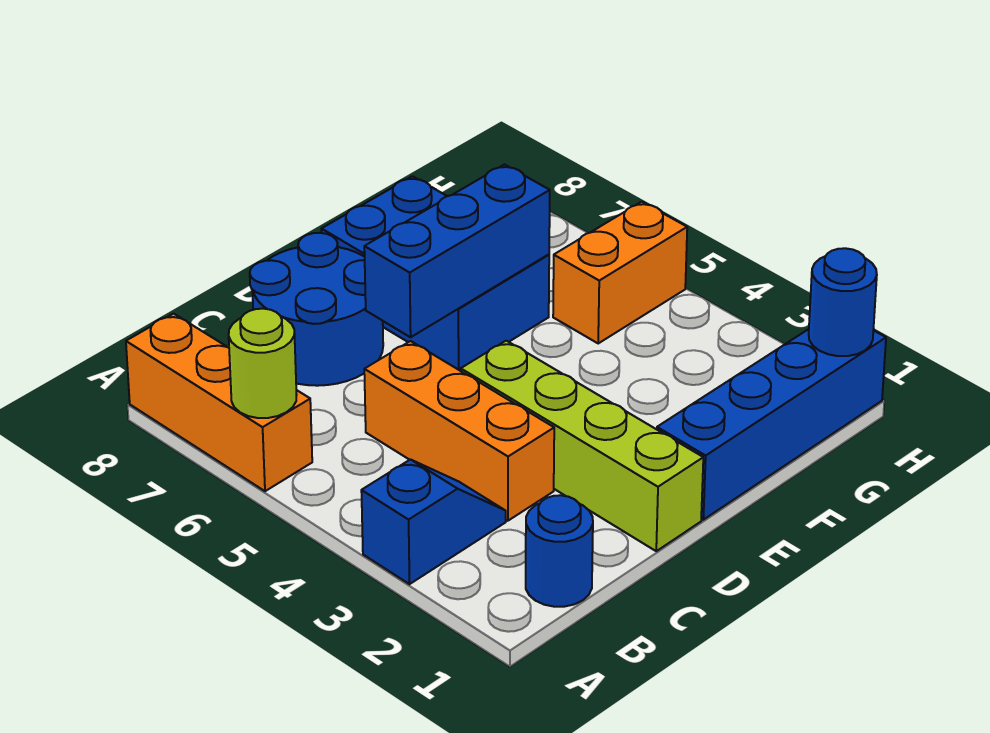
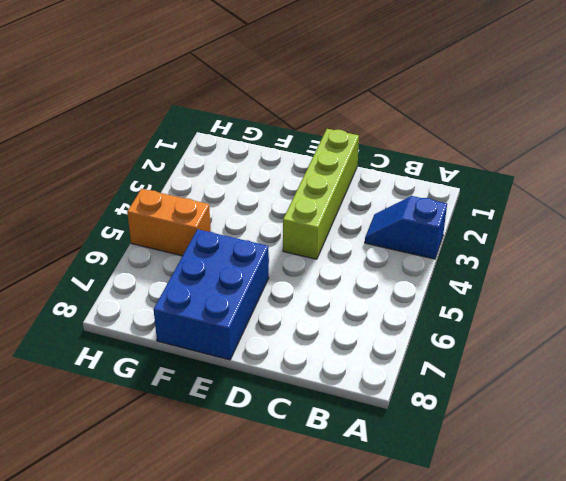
none -> orange brick A6:A8 level 1
none -> blue round brick B1 level 1
none -> orange brick C3:C5 level 1

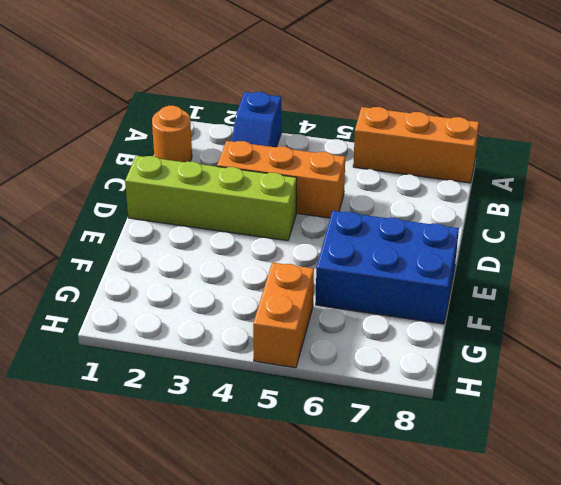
orange round brick B1 level 1 -> blue round brick B1 level 1
none -> blue round brick C7:D8 level 1
none -> blue brick E1:H1 level 1
none -> lime round brick A6 level 2

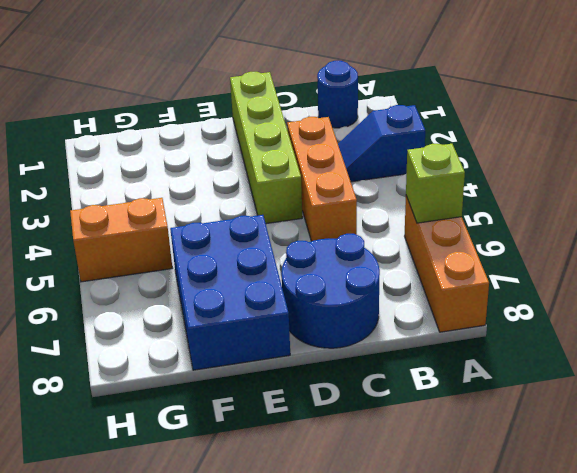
lime brick A6 level 2 -> lime round brick A6 level 2
none -> blue brick E1:H1 level 1
none -> blue brick D6:F6 level 2
none -> blue round brick H1 level 2

